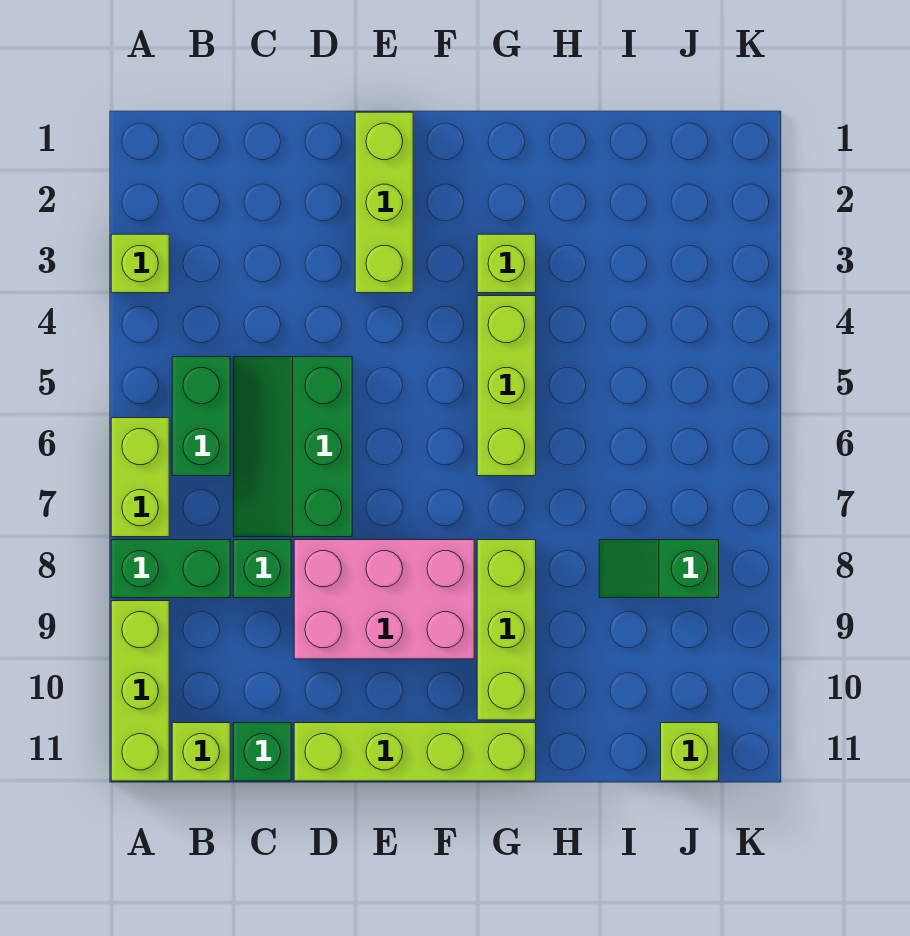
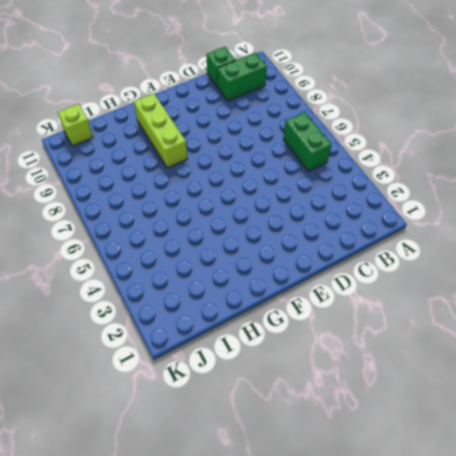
green brick B10:C10 level 1 -> green brick A8:B8 level 1
none -> lime brick A3 level 1
none -> lime brick A6:A7 level 1
none -> lime brick A9:A11 level 1

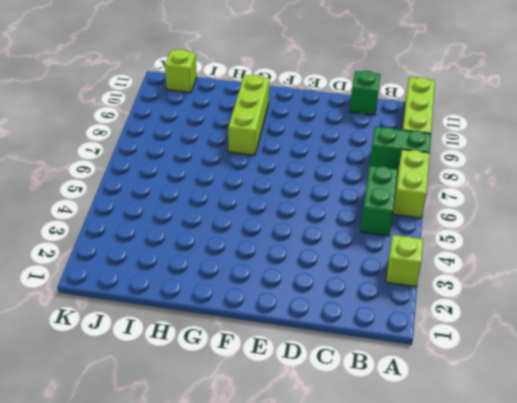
none -> lime brick B11 level 1
none -> green slope C5:D7 level 1 top D
none -> green brick C8 level 1

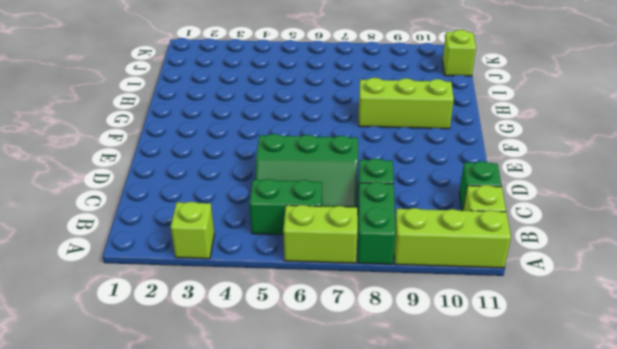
none -> pink brick D8:F9 level 1
none -> lime brick D11:G11 level 1
none -> lime brick E1:E3 level 1

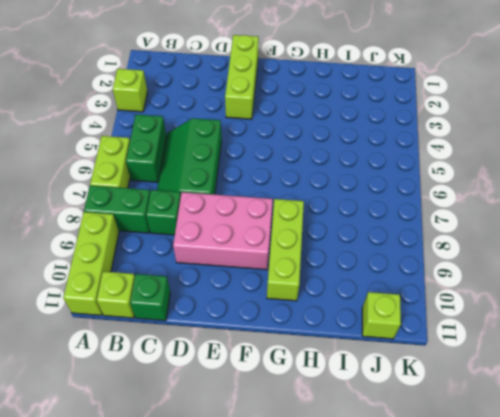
none -> lime brick D11:G11 level 1
none -> lime brick G3 level 1
none -> lime brick G4:G6 level 1

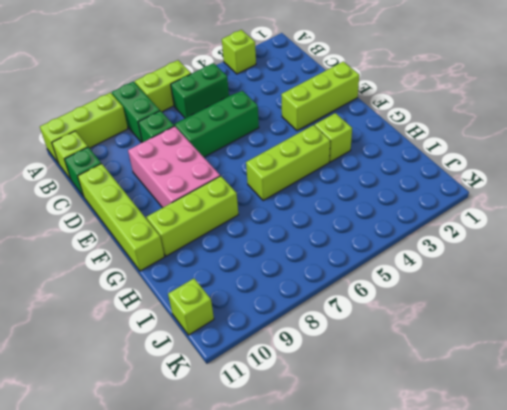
none -> green slope I8:J8 level 1 top J

